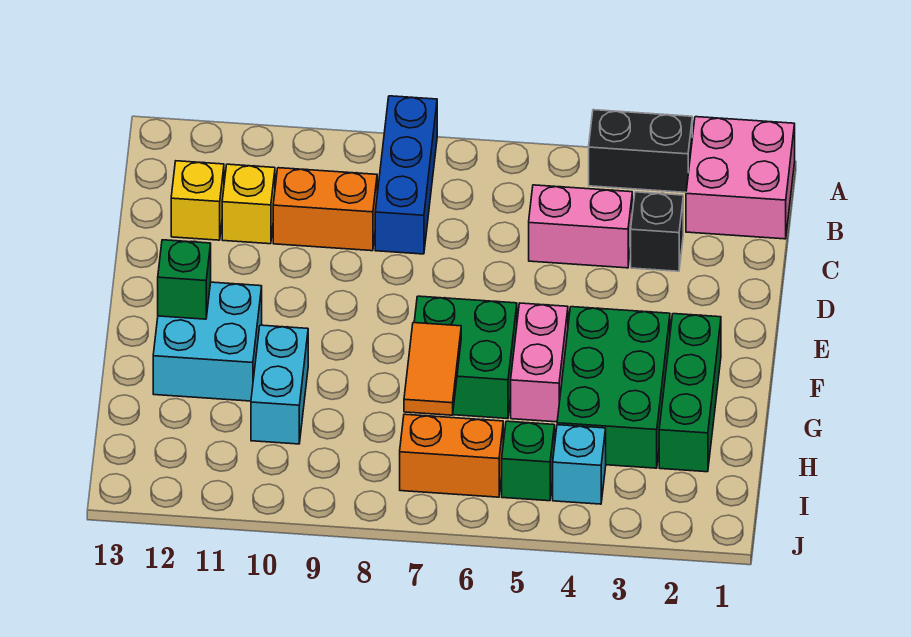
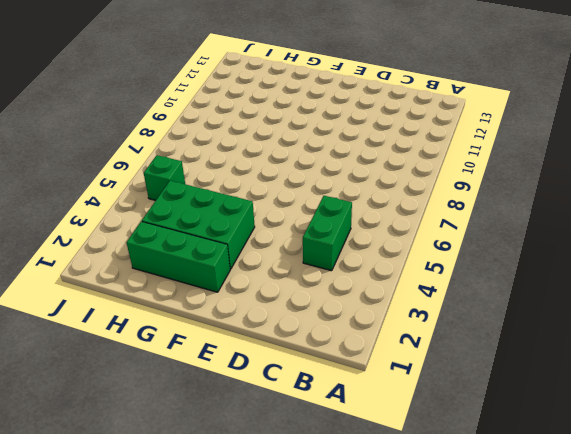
green brick C4:C5 level 1 -> pink brick C4:C5 level 1
none -> pink brick A1:B2 level 1
none -> black brick A3:A4 level 1
none -> blue brick A8:C8 level 1

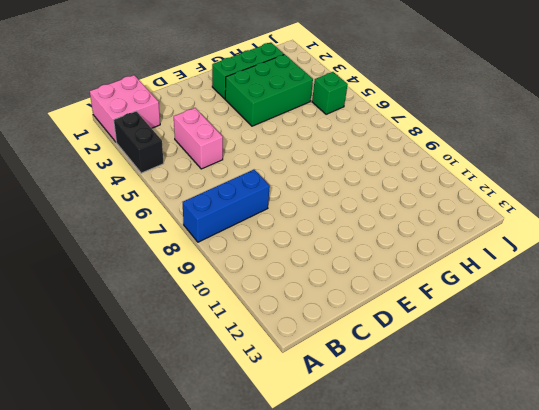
none -> black brick C3 level 1
none -> orange brick C9:C10 level 1
none -> yellow brick C11 level 1

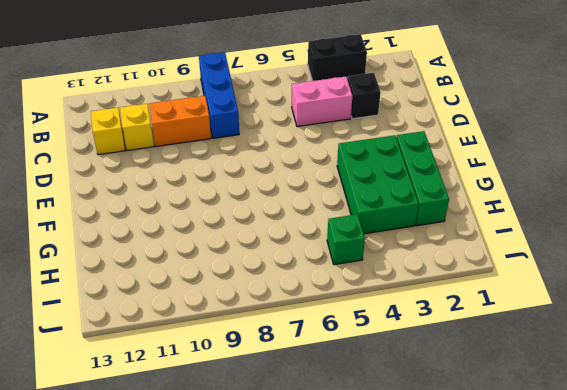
none -> pink brick A1:B2 level 1
none -> pink brick F5:G5 level 1
none -> green brick F6:G7 level 1

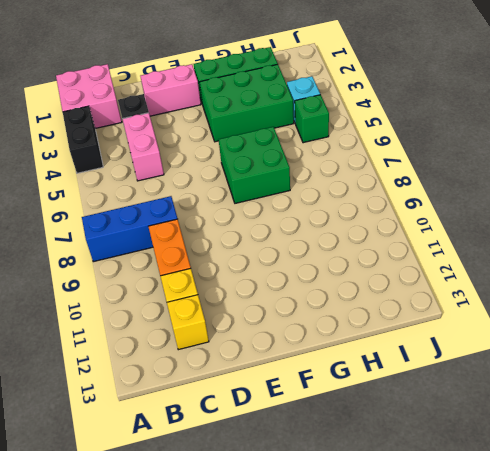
pink brick D2:E2 level 1 -> pink brick F5:G5 level 1
none -> cyan brick F11:G12 level 1
none -> cyan brick G10:H10 level 1
none -> orange brick I6:I7 level 1

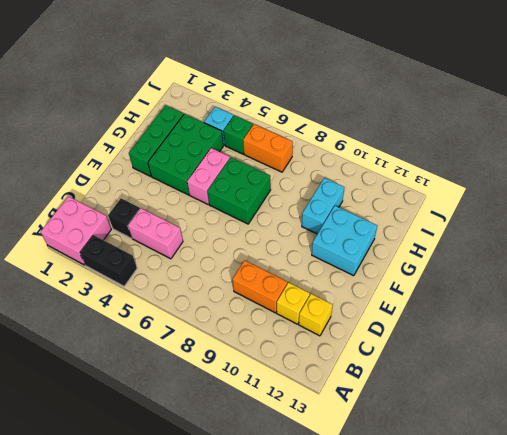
none -> blue brick A8:C8 level 1
none -> green brick F12 level 2
none -> orange tile G7:H7 level 2

